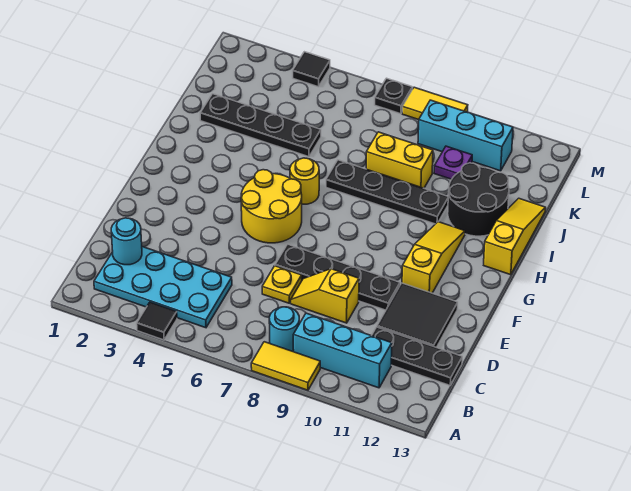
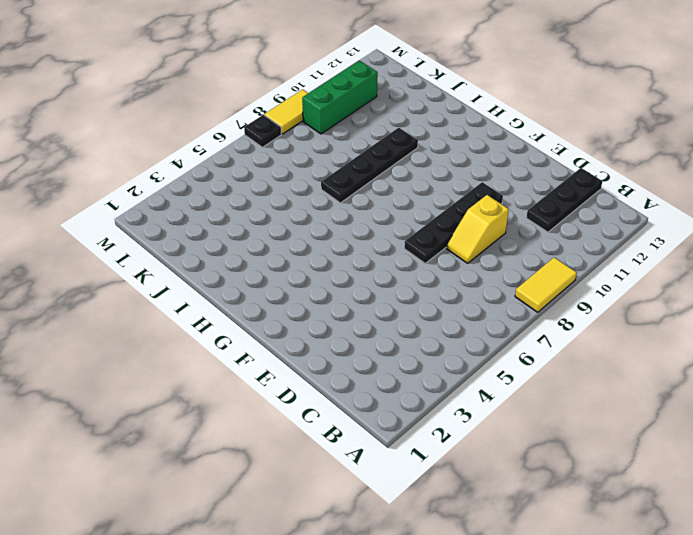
green brick L9:L11 level 1 -> cyan brick L9:L11 level 1
none -> black tile A4 level 1
none -> cyan plate B2:C5 level 1
none -> cyan round brick B8 level 1

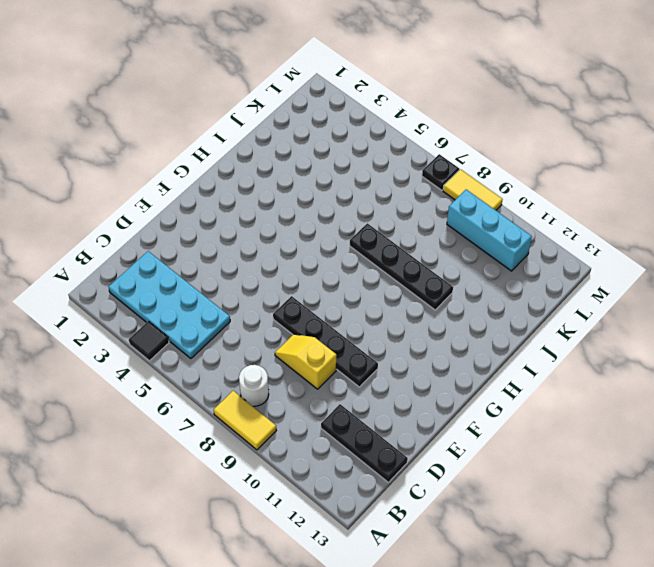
white round brick B8 level 1 -> cyan round brick B8 level 1
none -> cyan brick B9:B11 level 1
none -> yellow plate D7 level 1
none -> black tile D11:E12 level 1

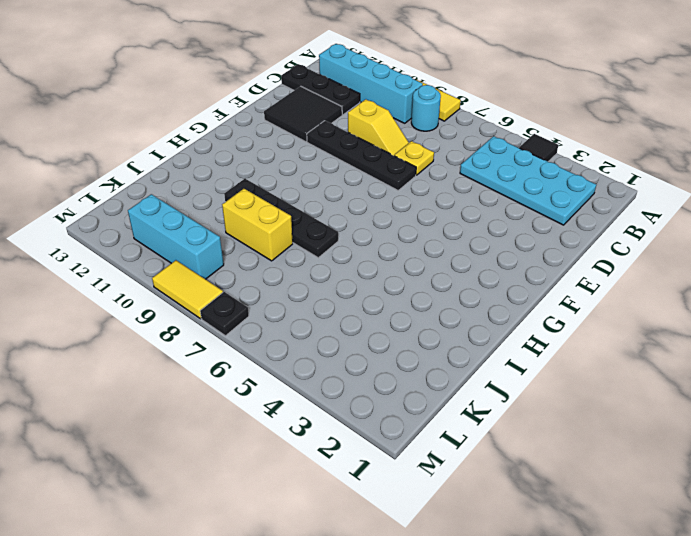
cyan brick B9:B12 level 1 -> cyan brick B9:B11 level 1
none -> yellow round brick F5:G6 level 1
none -> yellow slope F11:H11 level 1 top F
none -> yellow round brick H6 level 1

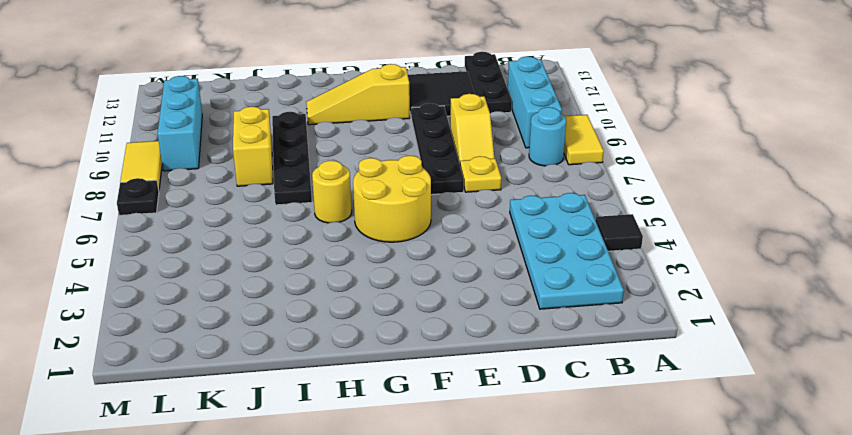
none -> yellow slope H13:J13 level 1 top H
none -> black round brick I11:J12 level 1
none -> black plate J2:J5 level 1

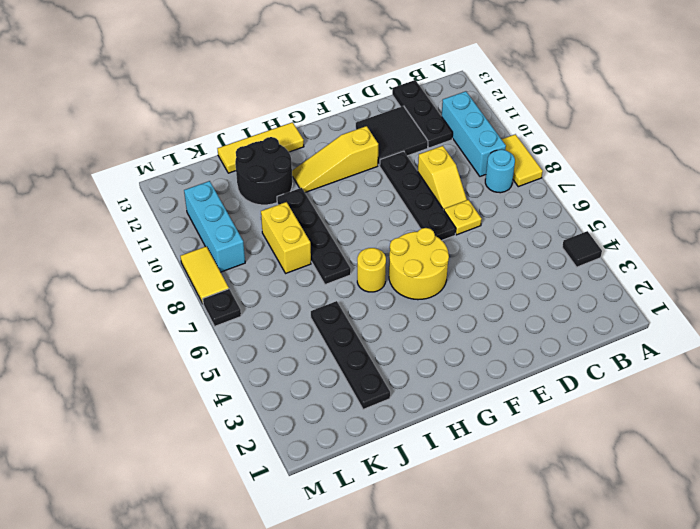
yellow tile H13:J13 level 1 -> yellow slope H13:J13 level 1 top H
none -> cyan plate B2:C5 level 1
none -> purple plate K10 level 1
none -> black tile M4 level 1

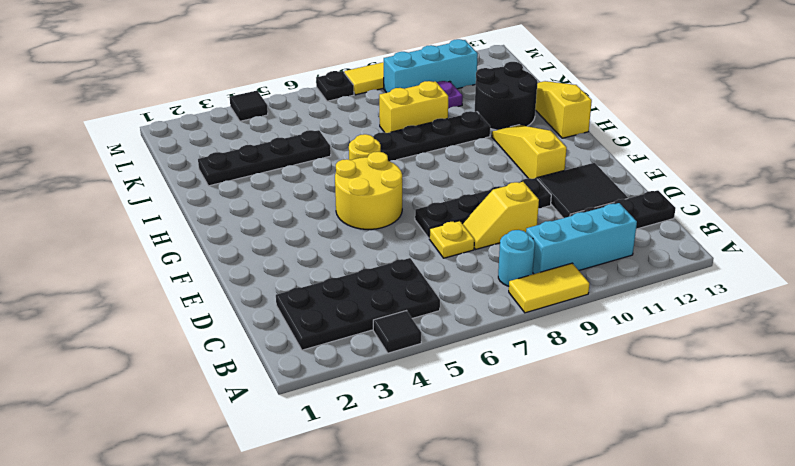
black plate B2:C5 level 1 -> cyan plate B2:C5 level 1
none -> cyan round brick C2 level 2

